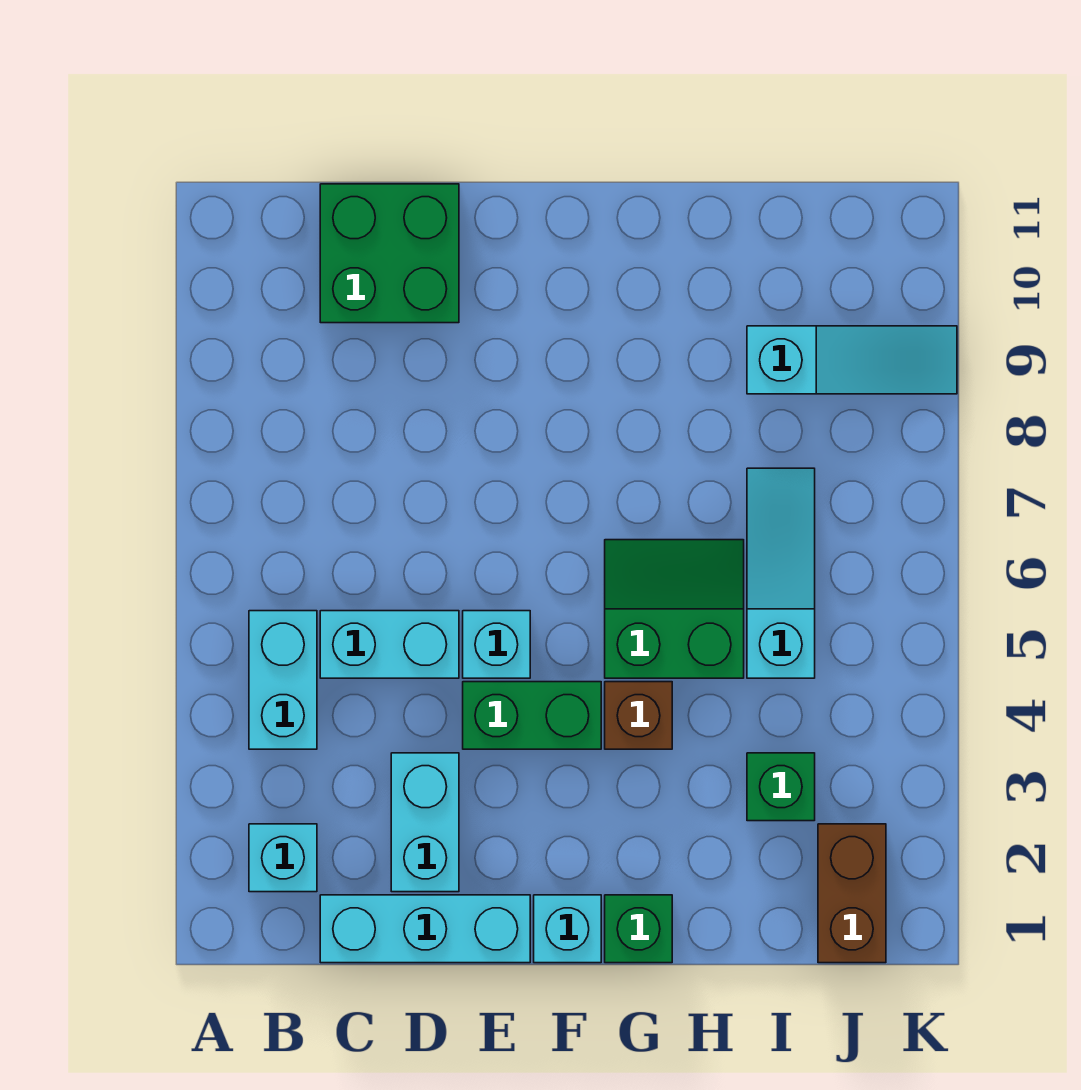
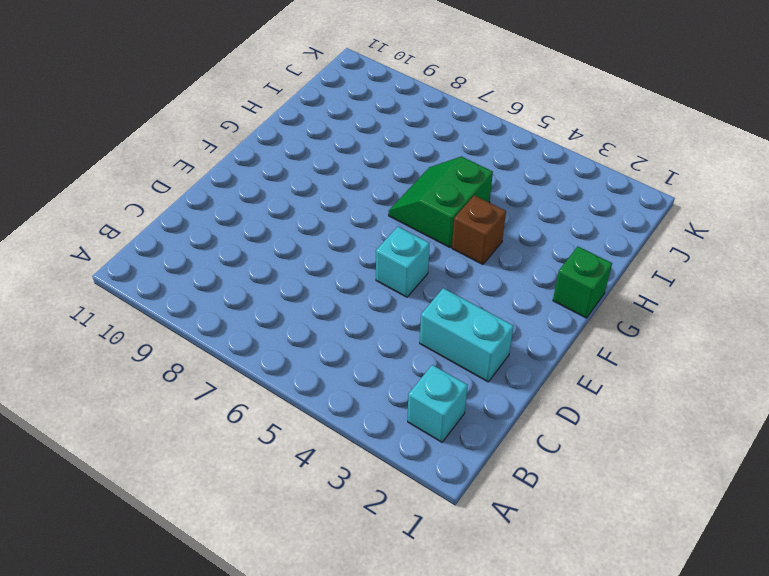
none -> cyan brick B4:B5 level 1
none -> cyan brick C1:E1 level 1
none -> cyan brick C5:D5 level 1

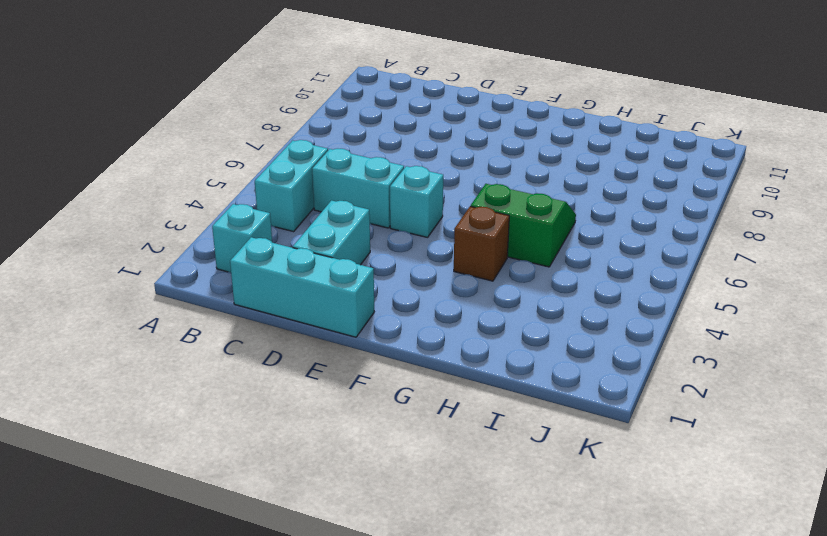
none -> green brick C10:D11 level 1
none -> green brick E4:F4 level 1
none -> cyan brick F1 level 1

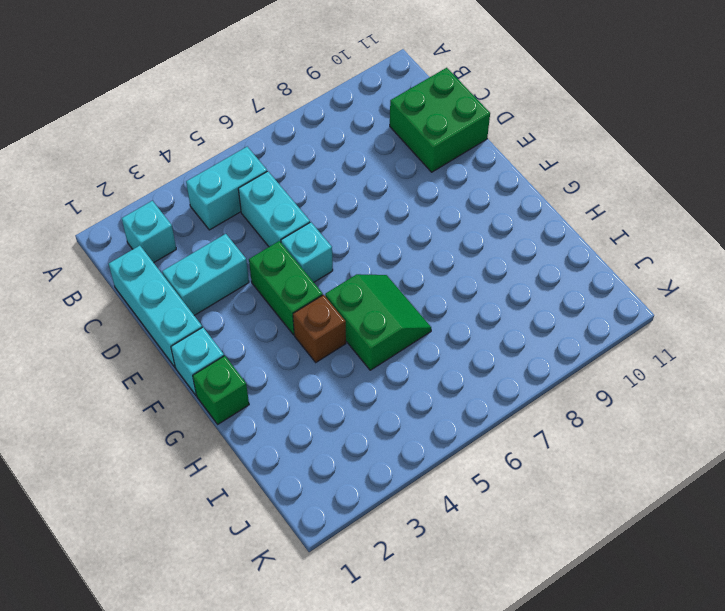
none -> green brick I3 level 1
none -> cyan slope I5:I7 level 1 top 5
none -> cyan slope I9:K9 level 1 top I

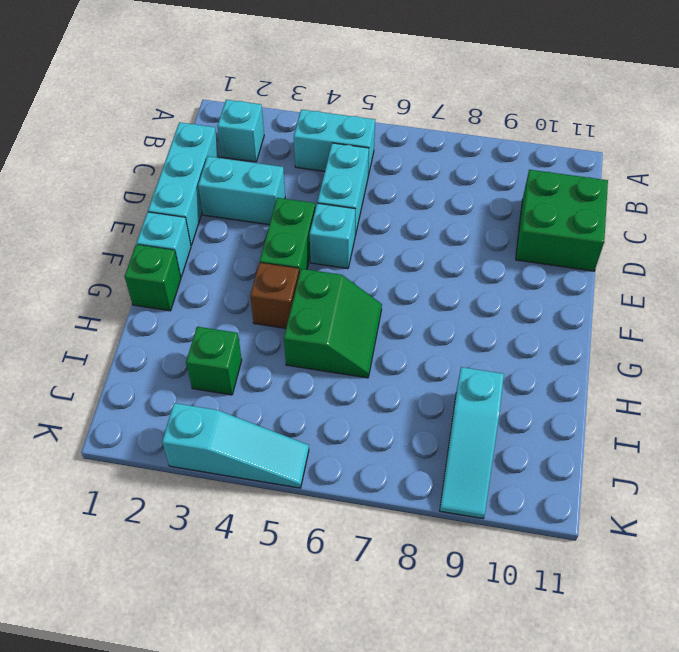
cyan slope K3:K5 level 1 top 3 -> cyan slope I5:I7 level 1 top 5
none -> brown brick J1:J2 level 1

